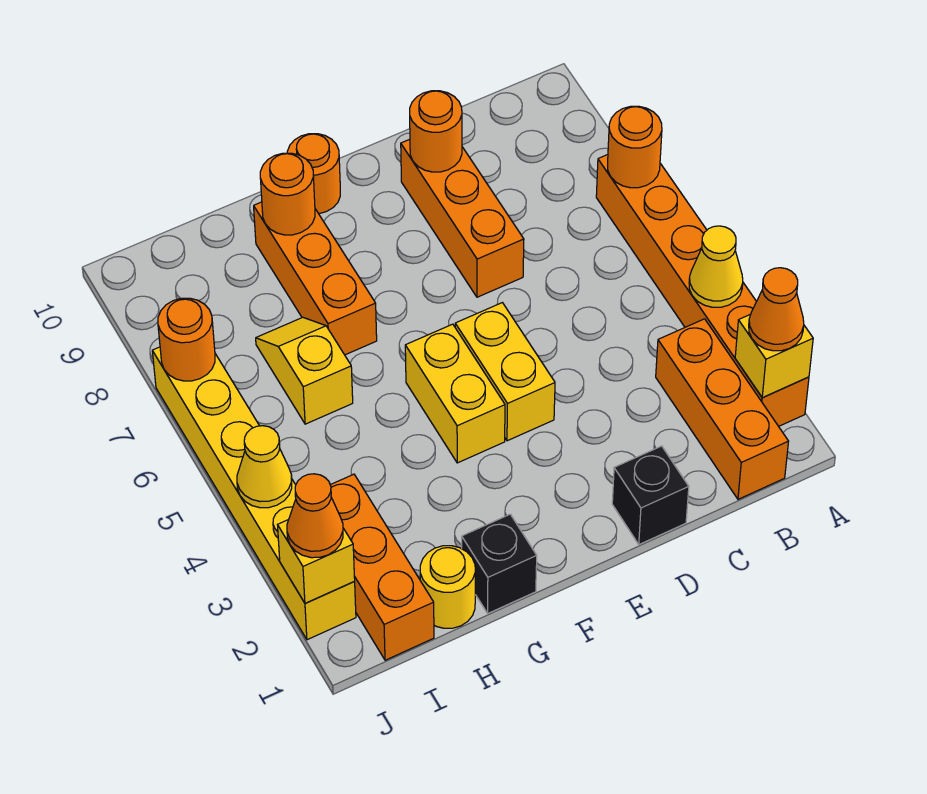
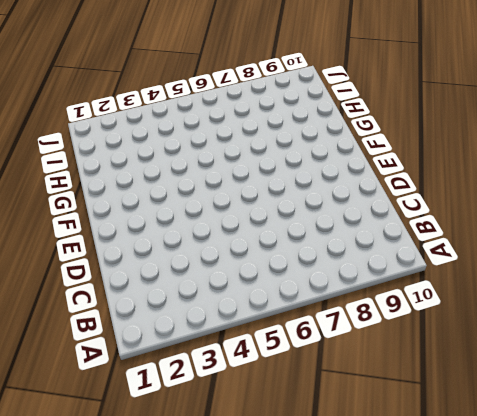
none -> orange brick A2:A7 level 1
none -> orange brick B1:B3 level 1
none -> black brick D1 level 1

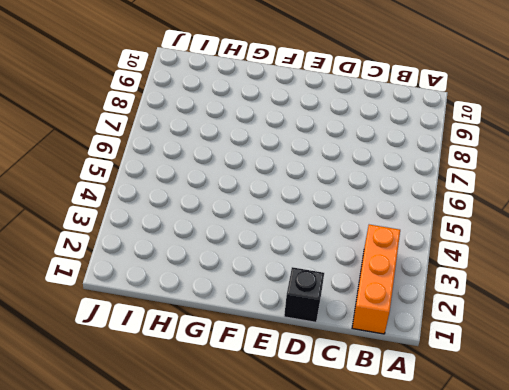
none -> orange brick A2:A7 level 1
none -> orange brick D7:D9 level 1
none -> yellow brick E4:E5 level 1

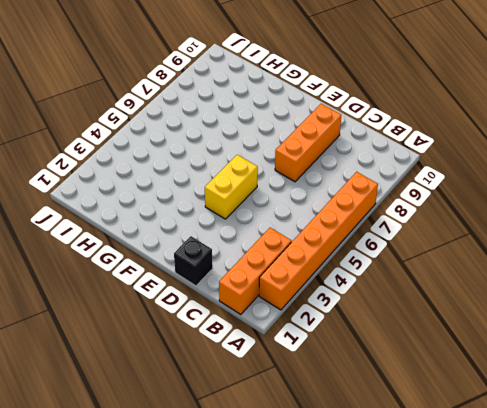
none -> yellow brick F4:F5 level 1
none -> orange round brick F10 level 1
none -> black brick G1 level 1

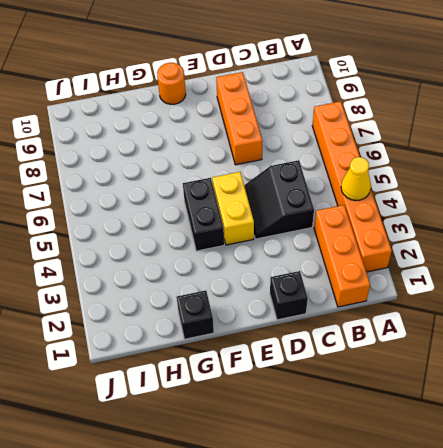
black slope C4:D5 level 1 top C -> none
black brick F4:F5 level 1 -> yellow brick F4:F5 level 1
none -> orange brick G7:G9 level 1
none -> yellow round brick H1 level 1
none -> yellow slope H6:H7 level 1 top 6

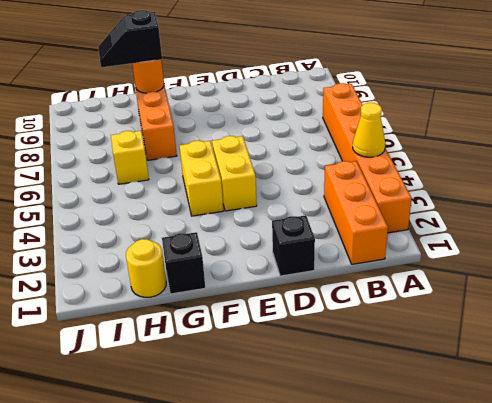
black slope G9:H9 level 3 top G -> none
none -> orange brick D7:D9 level 1
none -> orange round brick F10 level 1
none -> orange brick I1:I3 level 1

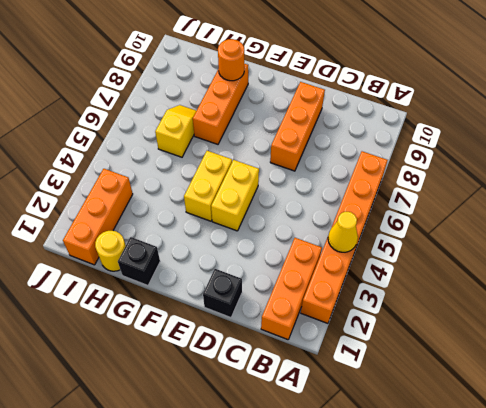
none -> orange round brick F10 level 1
none -> yellow brick J2:J7 level 1
none -> yellow brick A2 level 2

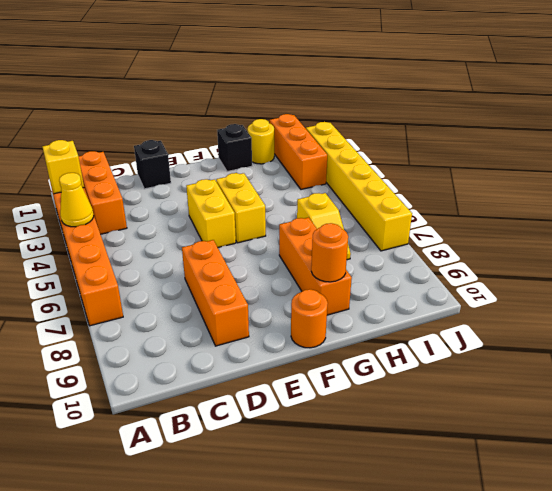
none -> orange round brick A7 level 2
none -> orange round brick D9 level 2
none -> yellow brick J2 level 2

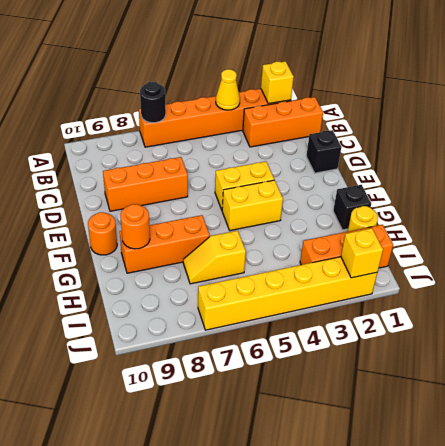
black round brick A7 level 2 -> orange round brick A7 level 2
none -> orange round brick D9 level 2
none -> yellow cone J4 level 2
none -> orange round brick J7 level 2

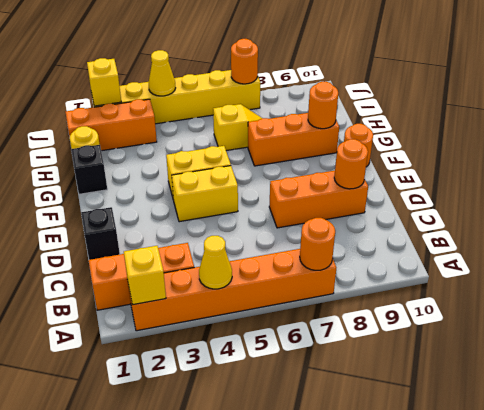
none -> orange cone A2 level 3
none -> orange cone J2 level 3

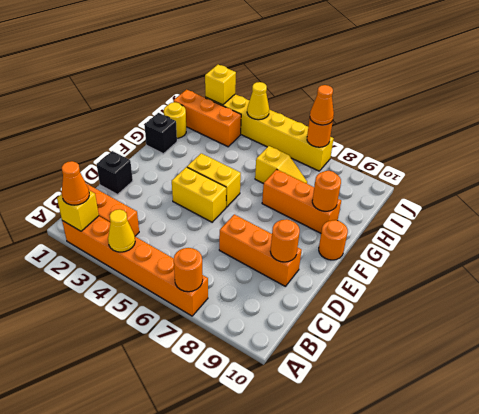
orange cone J7 level 3 -> orange cone J2 level 3

